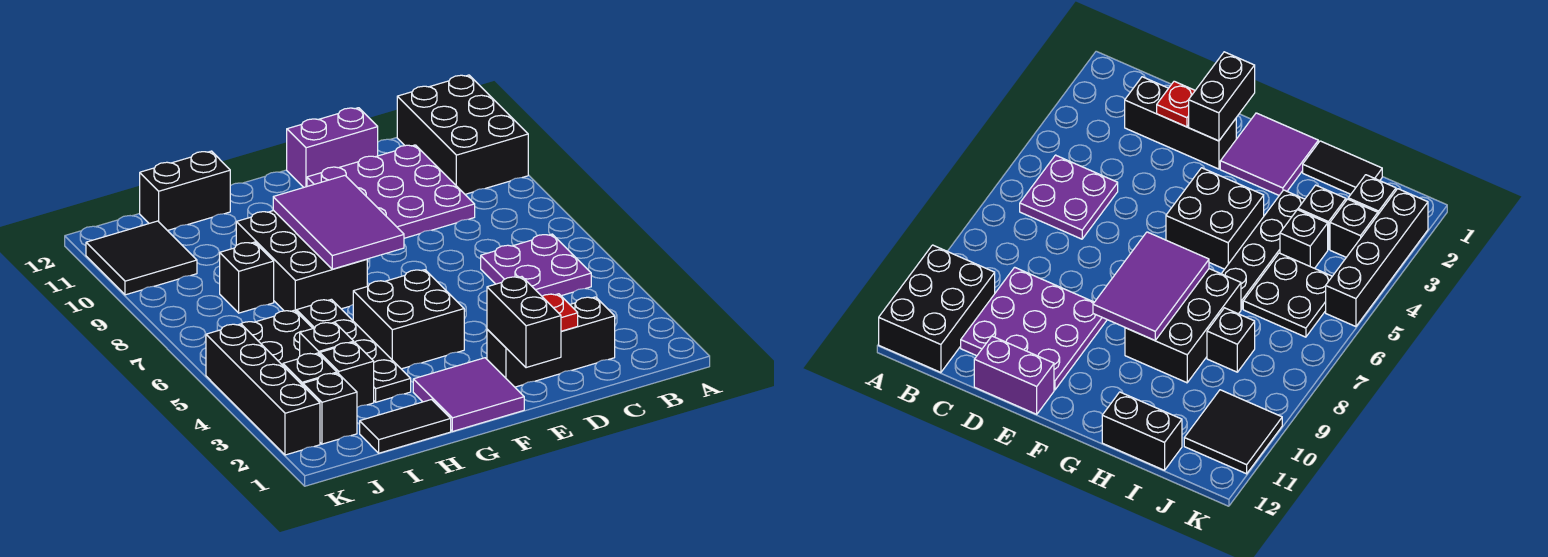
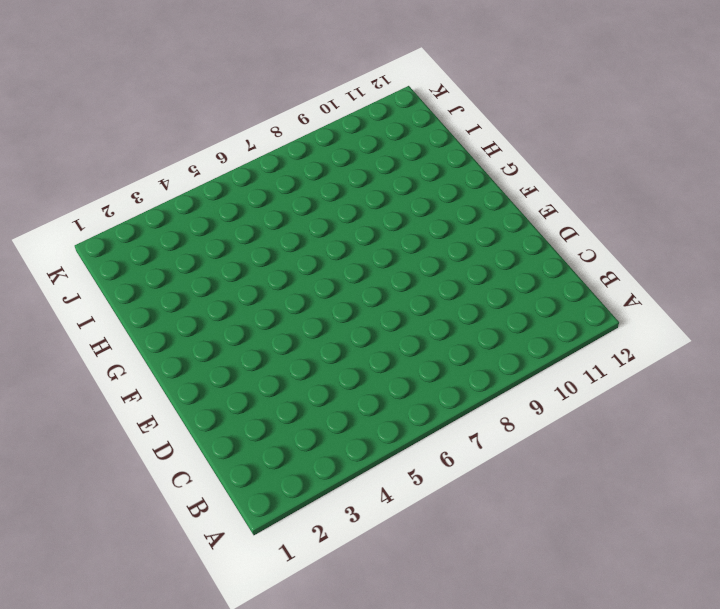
none -> black brick A10:B12 level 1
none -> purple plate B5:C6 level 1
none -> black brick C2:E2 level 1

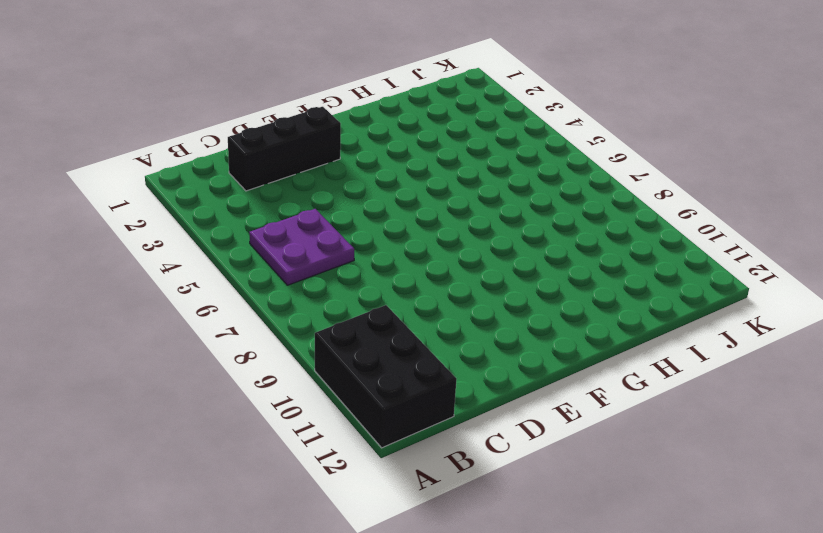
none -> purple plate C9:E11 level 1
none -> purple brick D12:E12 level 1
none -> purple tile F1:G2 level 1

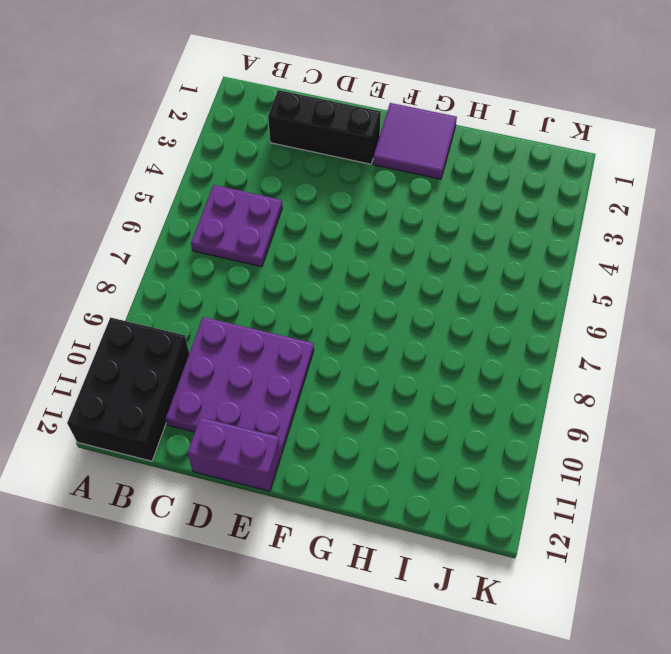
none -> black brick F4:G5 level 1
none -> black brick G7:H9 level 1
none -> black tile H1:I1 level 1

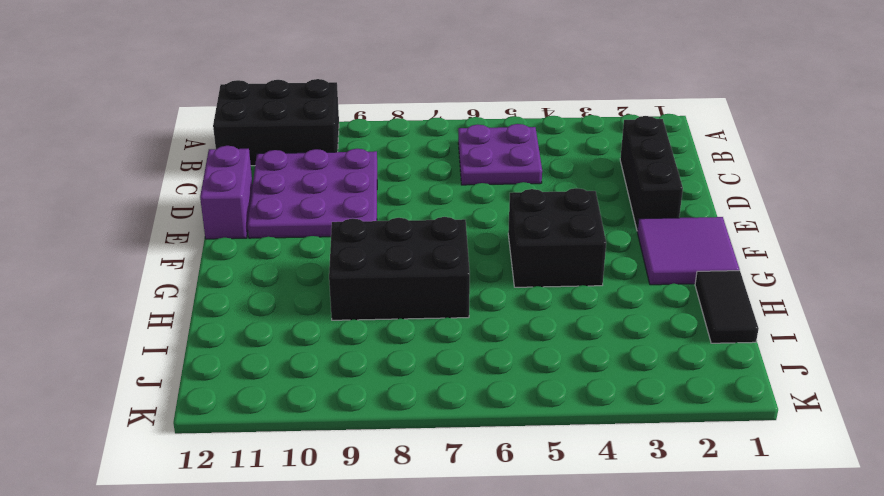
none -> black plate H3:H6 level 1
none -> black brick H12:I12 level 1
none -> black brick I3 level 1

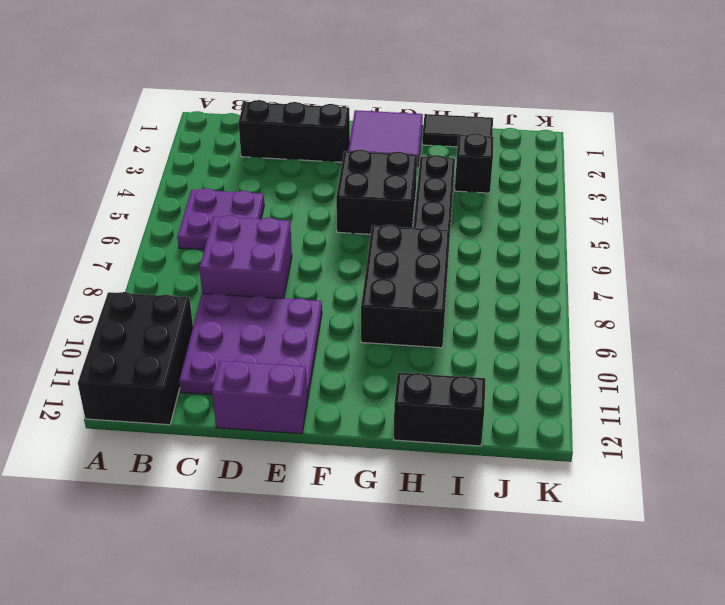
purple brick C7:D8 level 1 -> none
none -> black brick I4 level 1
none -> black plate I5:J6 level 1
none -> black brick I8 level 1

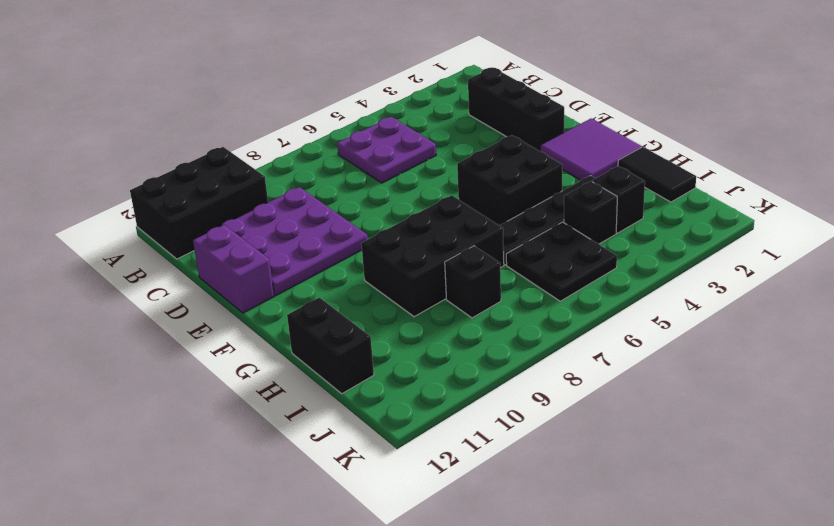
none -> black brick J2 level 1
none -> black brick J3 level 1
none -> black tile J10:K11 level 1

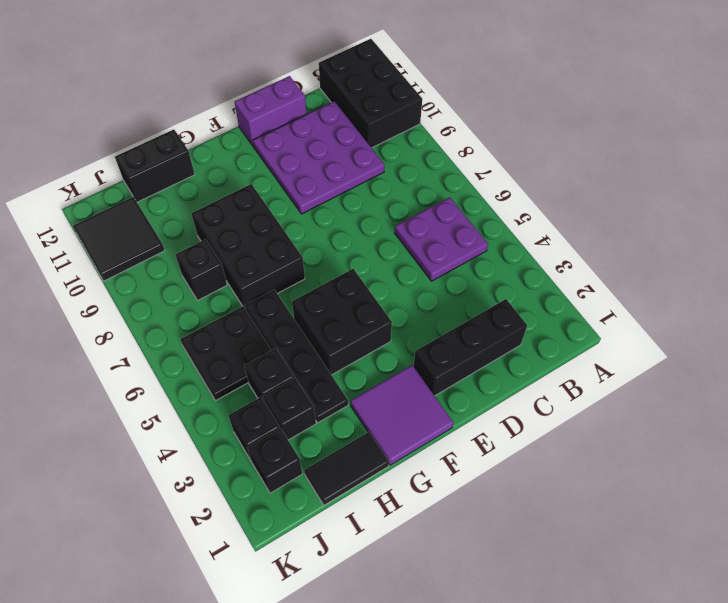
none -> black brick K2:K5 level 1
none -> red plate D2 level 2
none -> black brick E1:E2 level 2

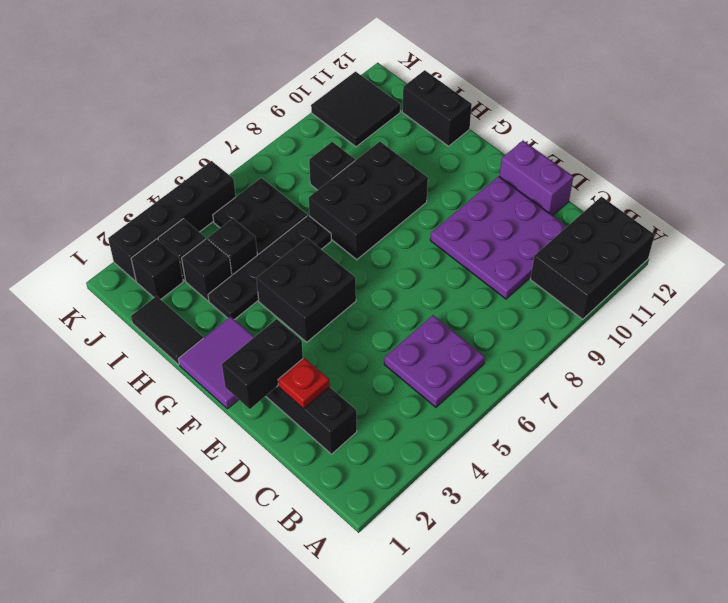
none -> purple tile F7:G9 level 2

